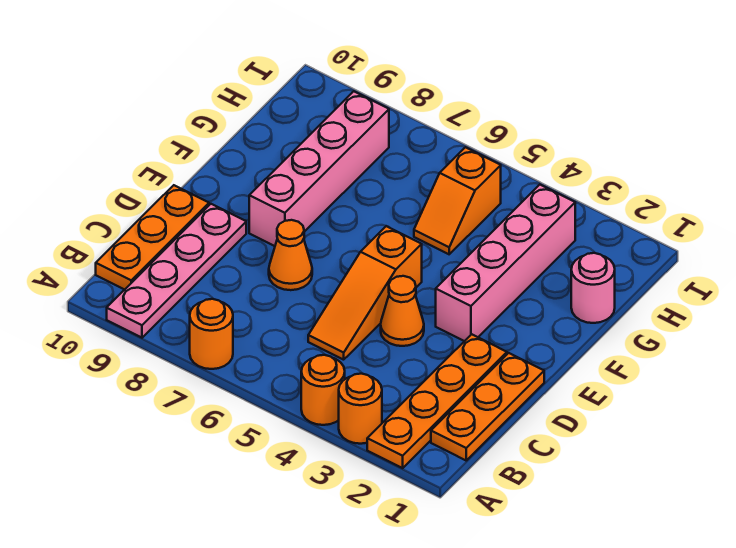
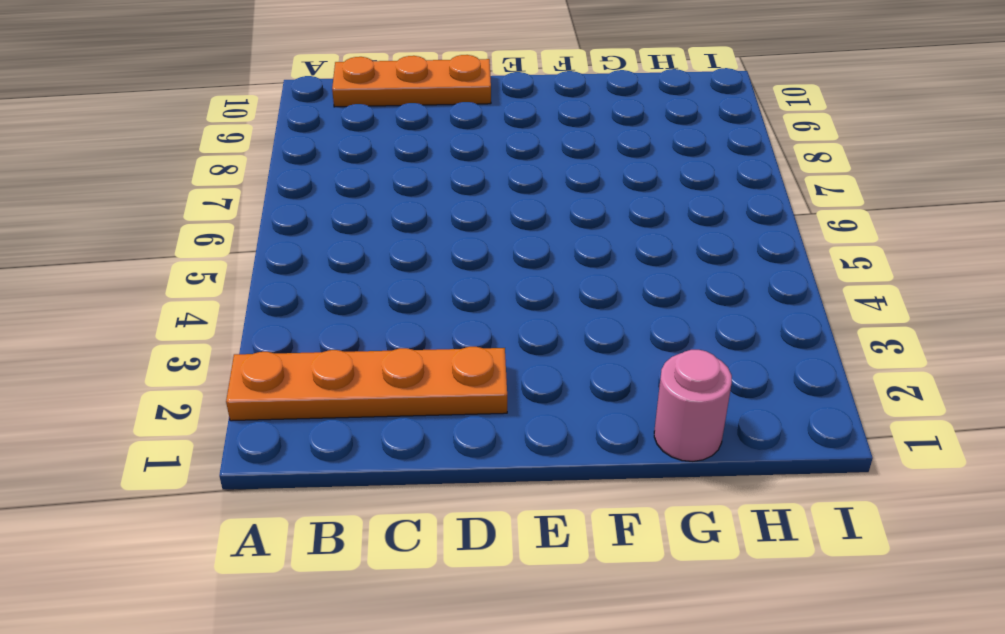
none -> orange round brick A3 level 1
none -> orange round brick A4 level 1
none -> orange round brick A7 level 1

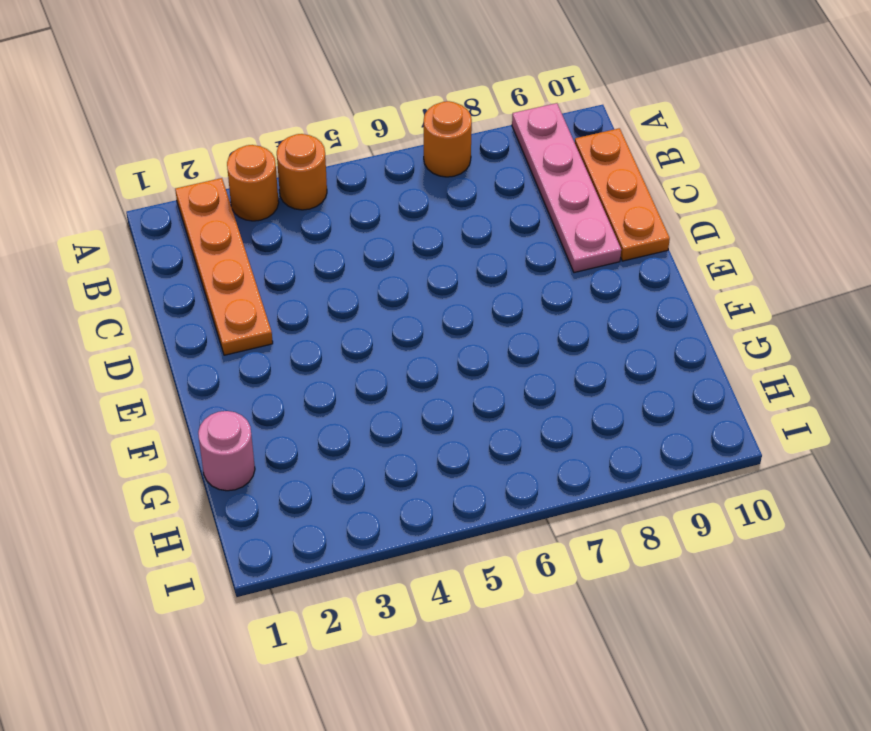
none -> orange plate B1:D1 level 1
none -> orange slope C5:E5 level 1 top E
none -> orange cone D4 level 1

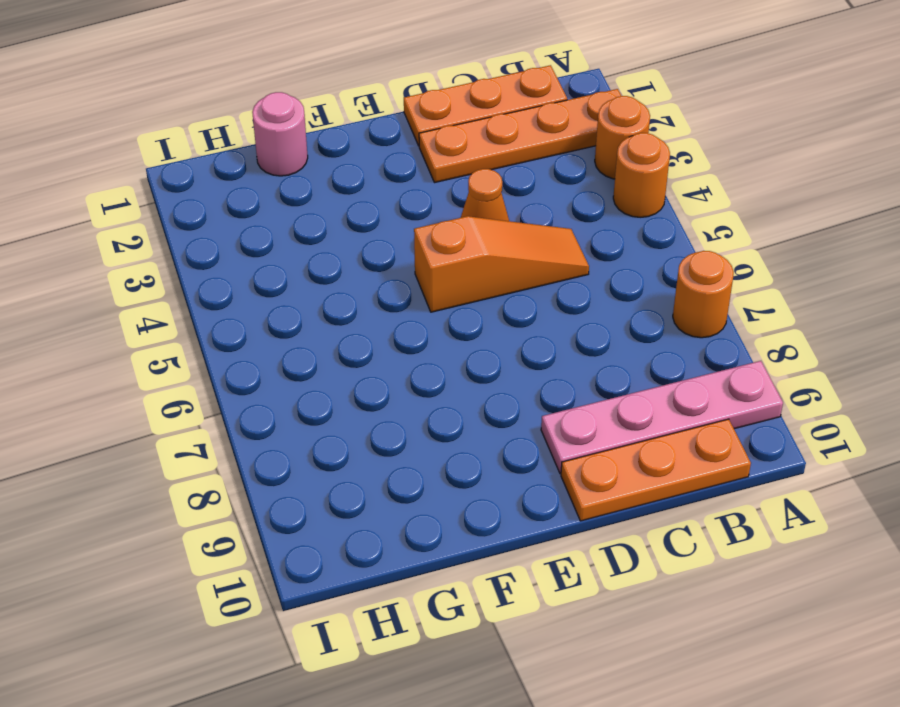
none -> orange cone D7 level 1
none -> pink brick E3:H3 level 1
none -> pink brick E8:H8 level 1

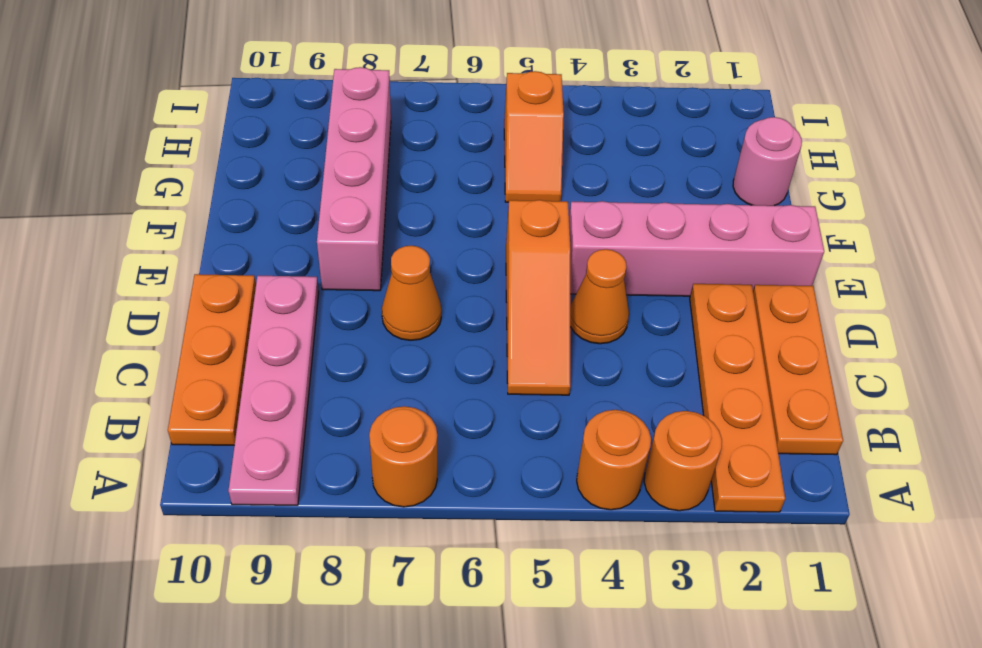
pink brick E1:E4 level 1 -> pink brick E3:H3 level 1

